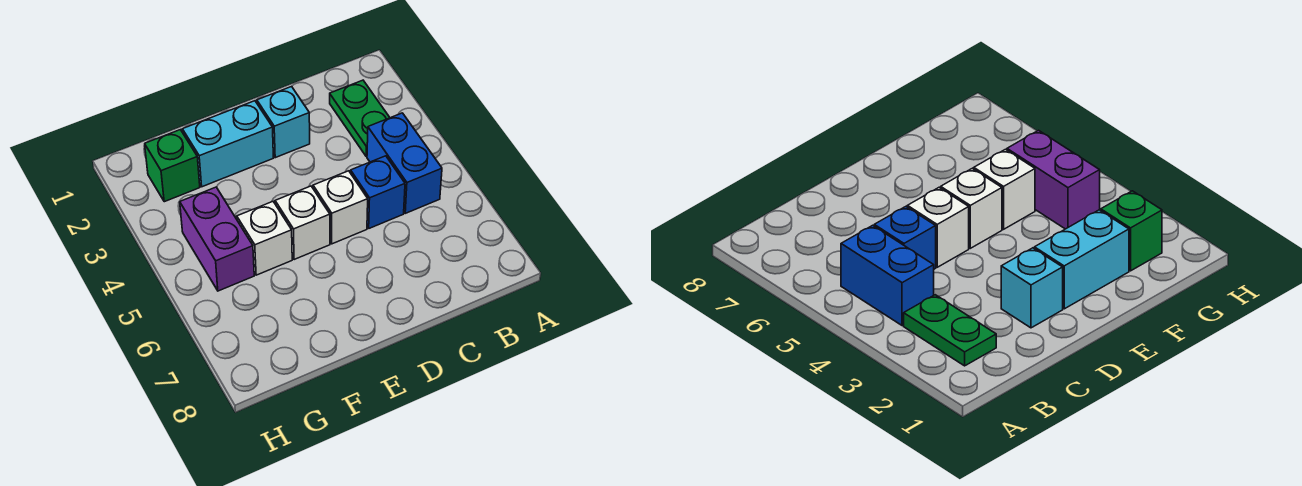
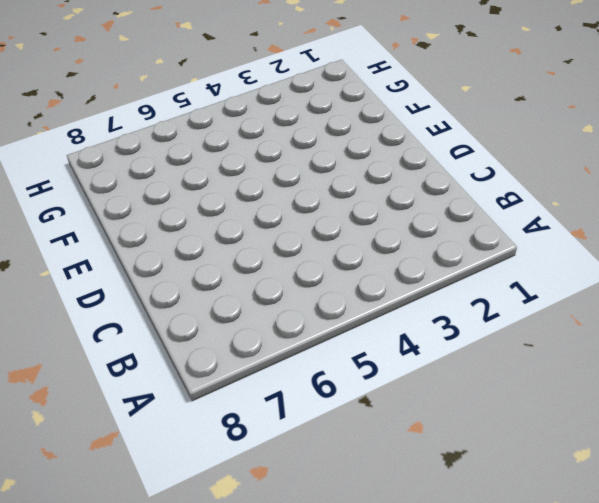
none -> green plate B2:B3 level 1
none -> blue brick B4:B5 level 1

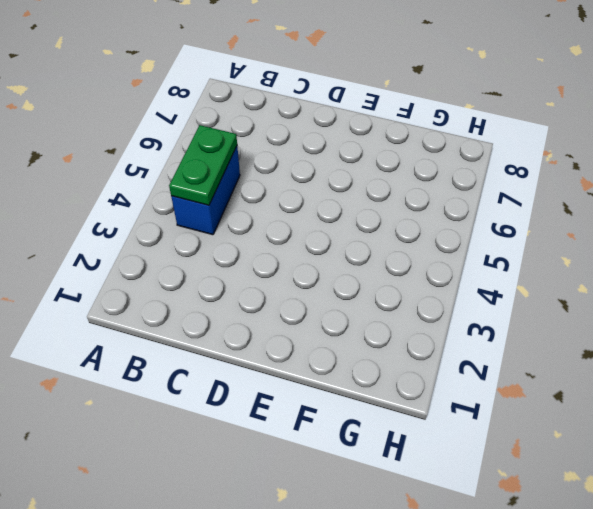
green plate B4:B5 level 2 -> green plate B2:B3 level 1
none -> blue brick C5 level 1
none -> cyan brick D2 level 1

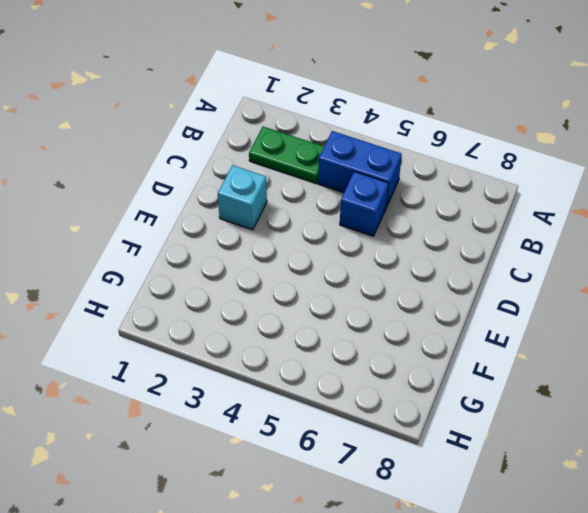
none -> white brick D5 level 1
none -> cyan brick E2:F2 level 1

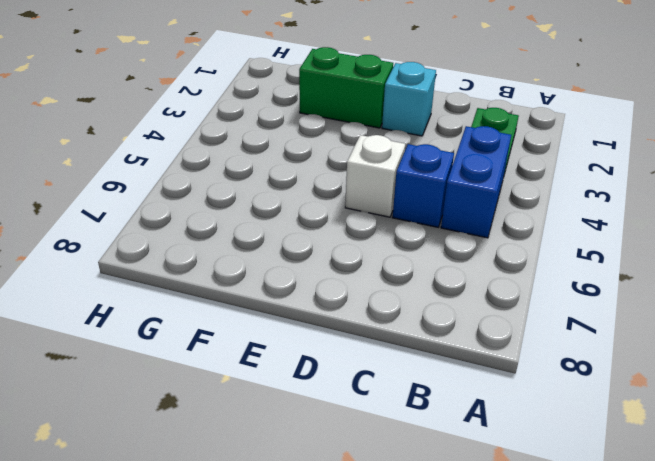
green brick E2:F2 level 1 -> cyan brick E2:F2 level 1
none -> white brick E5 level 1
none -> white brick F5 level 1

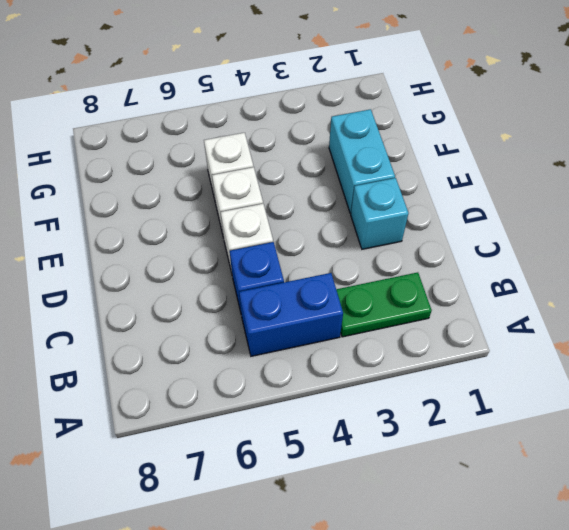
none -> green brick G2 level 1
none -> purple brick G4:G5 level 1

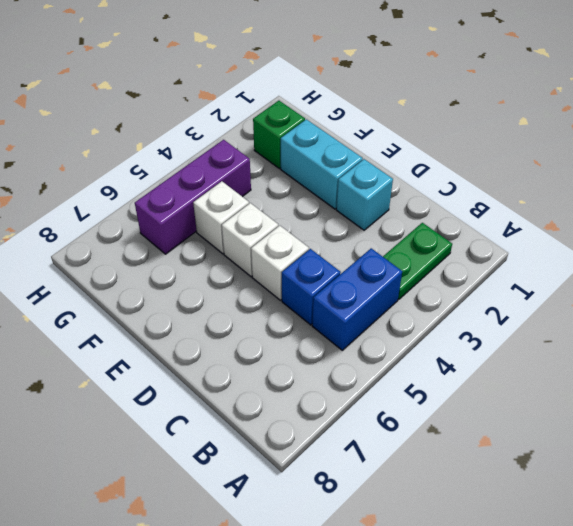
purple brick G4:G6 level 1 -> purple brick G4:G5 level 1

